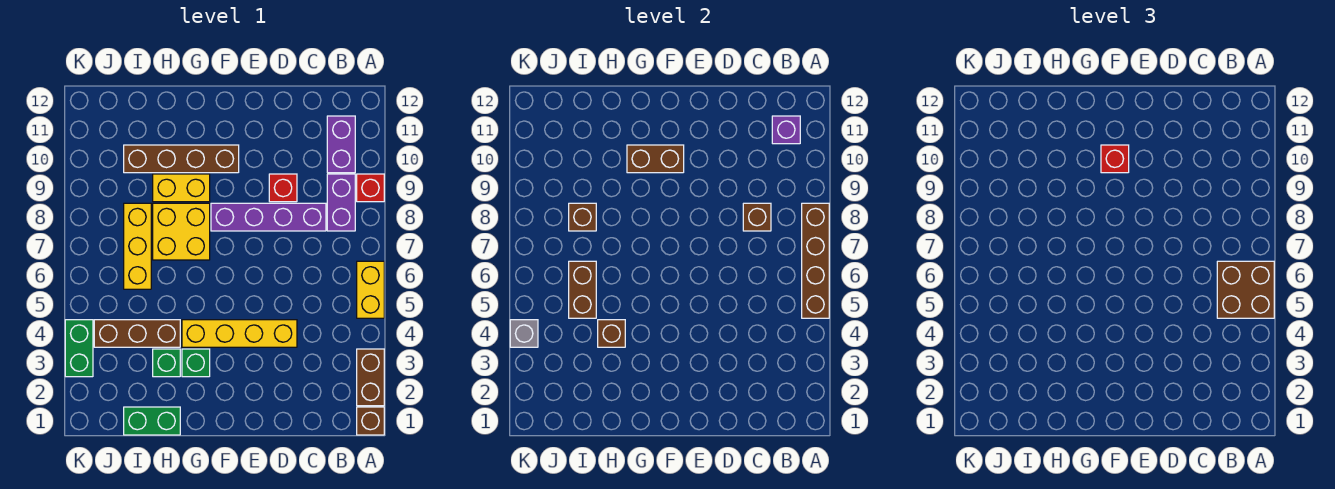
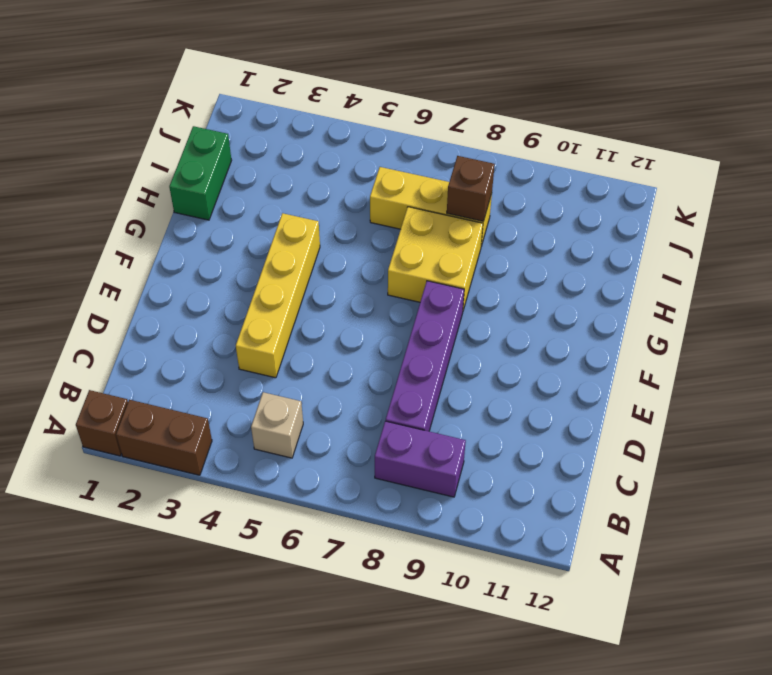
tan brick B5 level 1 -> none
none -> yellow brick A5:A6 level 1
none -> red brick A9 level 1
none -> purple brick B10:B11 level 1

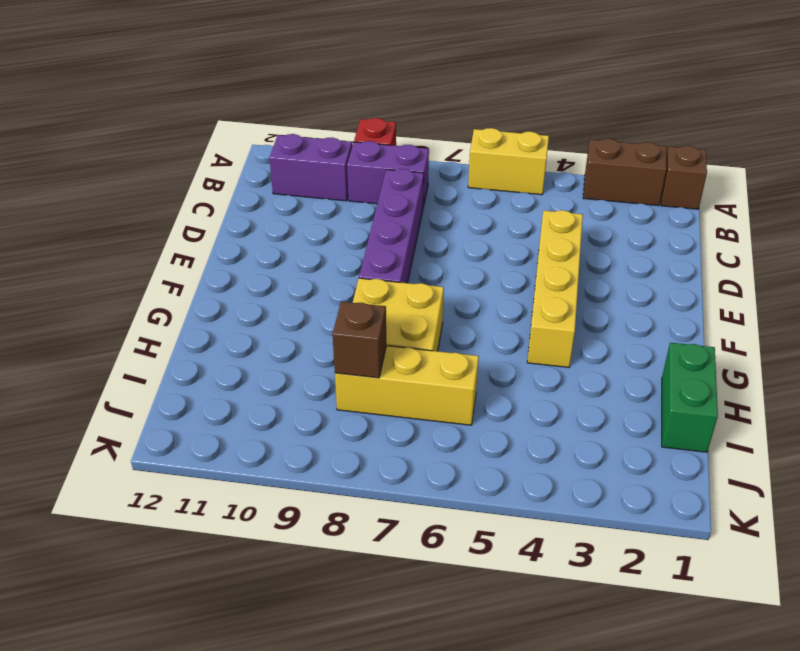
none -> red brick D9 level 1
none -> brown brick F10:I10 level 1
none -> green brick G3 level 1

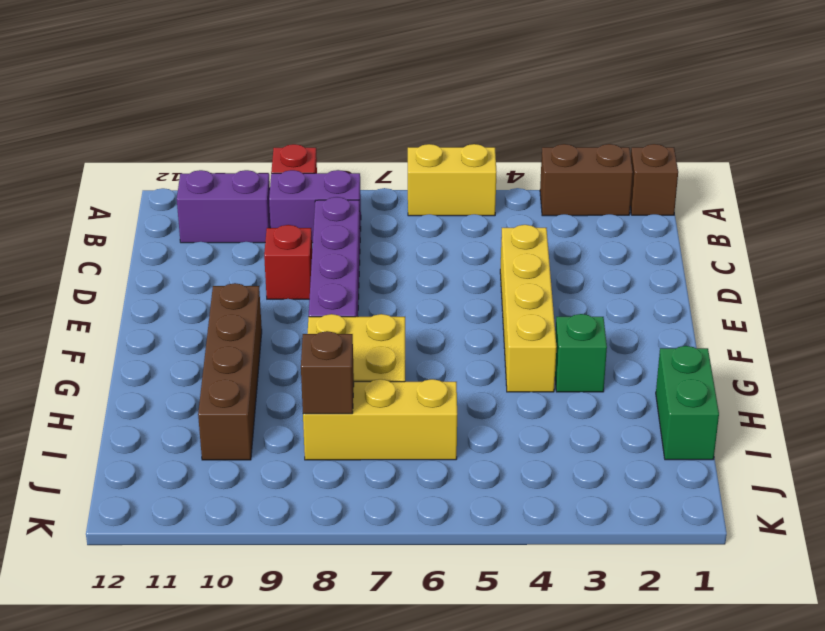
none -> yellow brick G9:H9 level 1
none -> green brick H3 level 1
none -> brown brick H4:J4 level 1

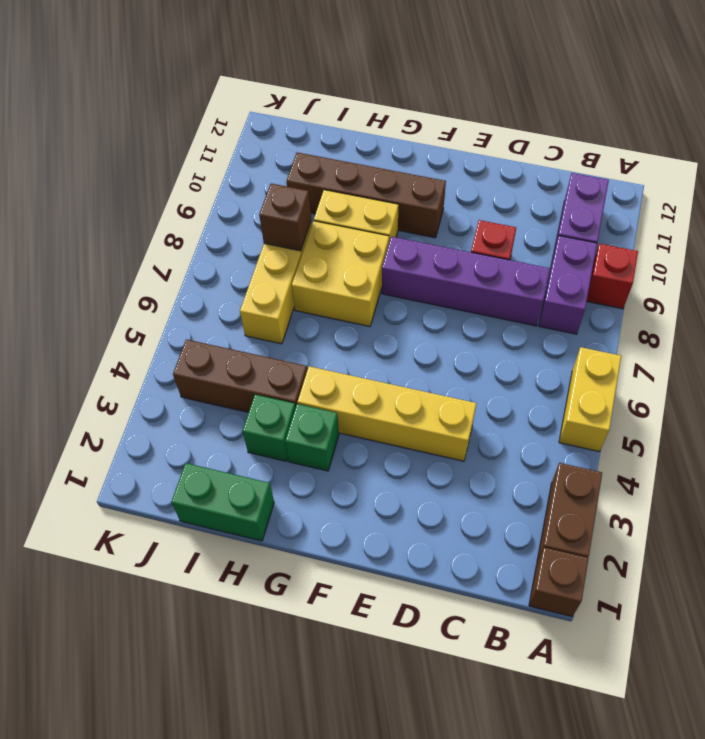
none -> green brick K3:K4 level 1
none -> brown brick A5:A8 level 2
none -> purple brick B11 level 2

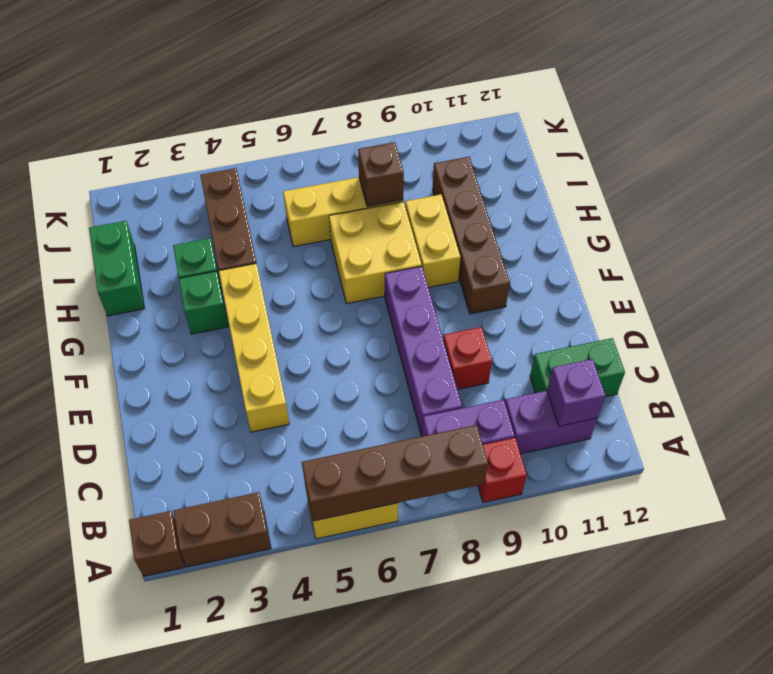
green brick C11:C12 level 1 -> green brick K3:K4 level 1
none -> brown brick C8 level 2
none -> brown brick F10:G10 level 2
none -> brown brick H4 level 2

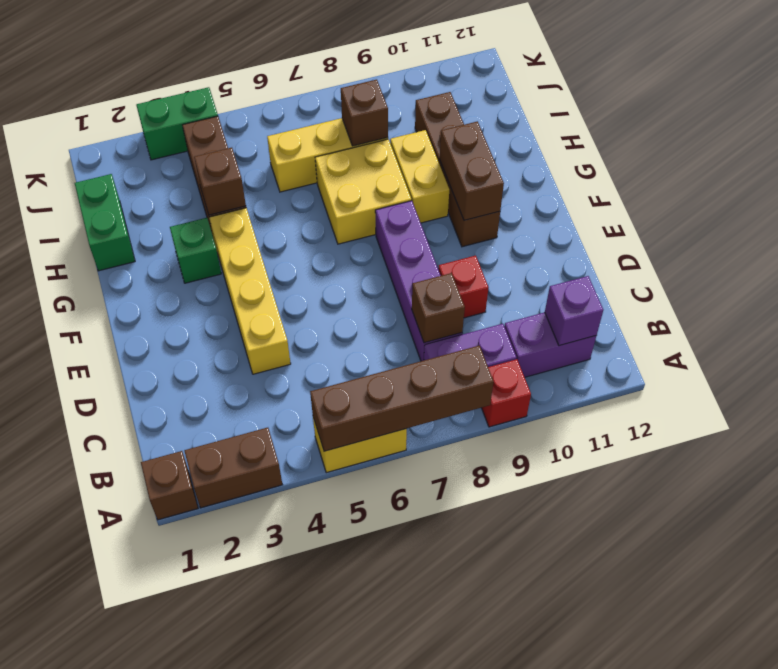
none -> green brick H3 level 1
none -> brown brick I5:I6 level 2
none -> grey brick K4 level 2

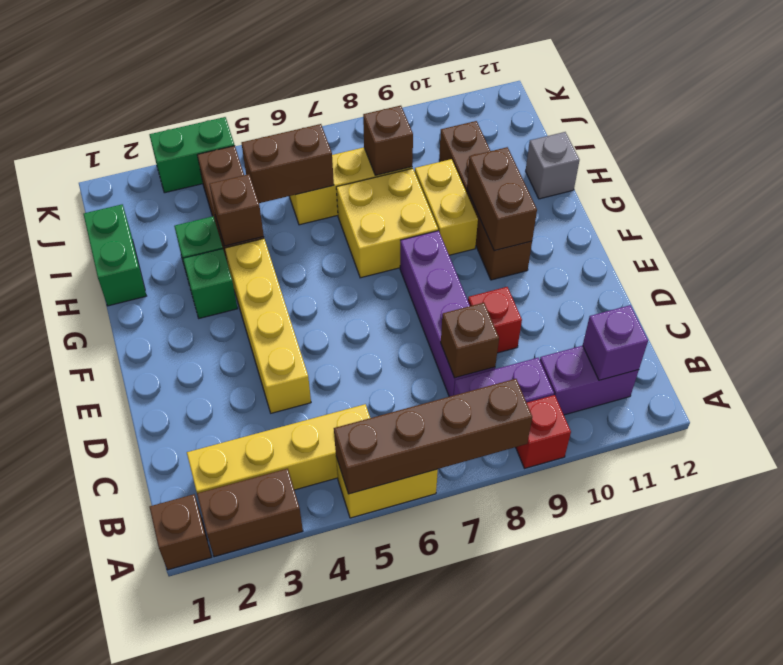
yellow brick B2:B5 level 1 -> none
grey brick H12 level 1 -> grey brick K4 level 2
none -> brown brick A5:B6 level 3
none -> red brick F10 level 3

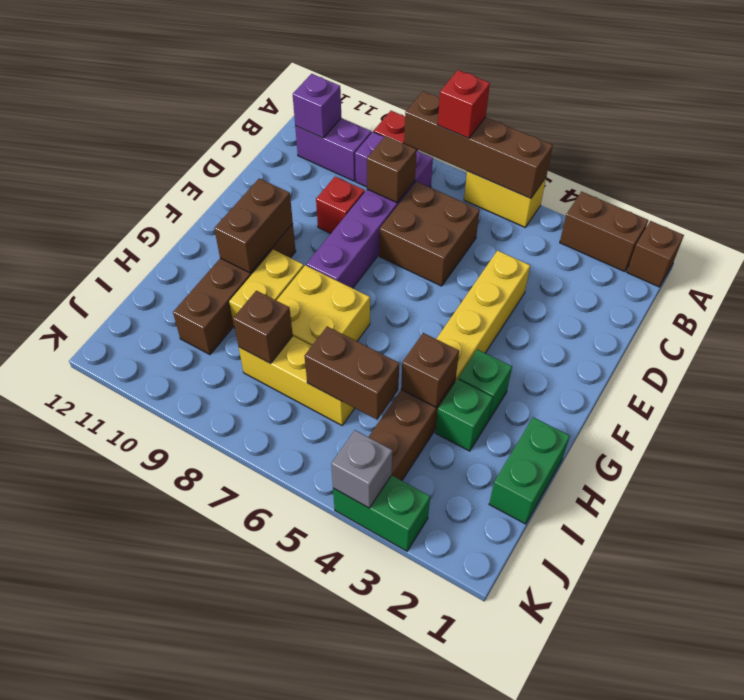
red brick A7 level 3 -> red brick F10 level 3
brown brick C6:D7 level 1 -> brown brick A5:B6 level 3

